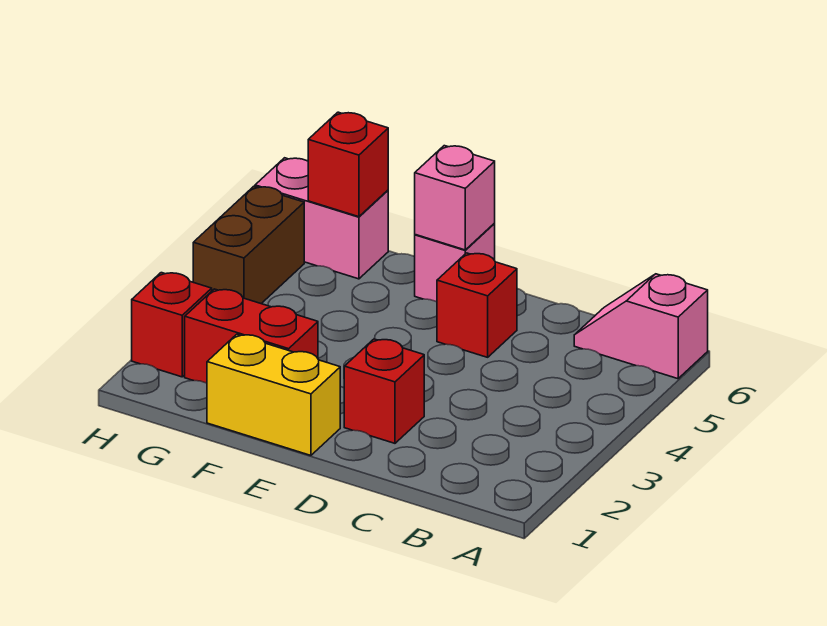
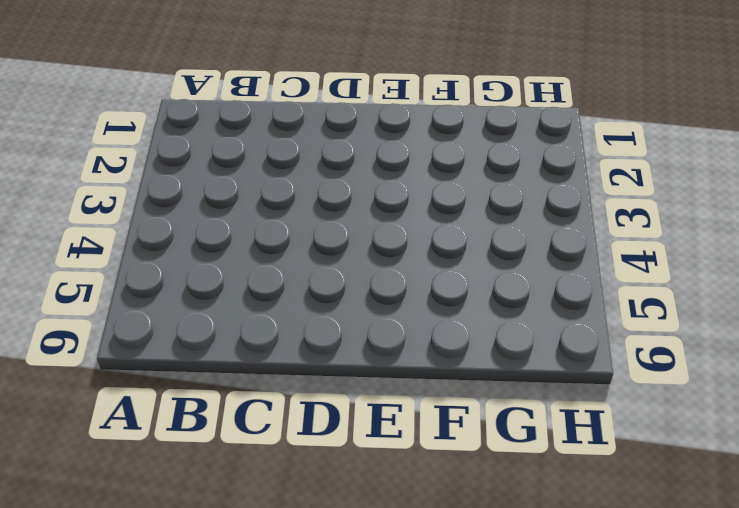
none -> pink slope A6:B6 level 1 top A
none -> red brick D2 level 1

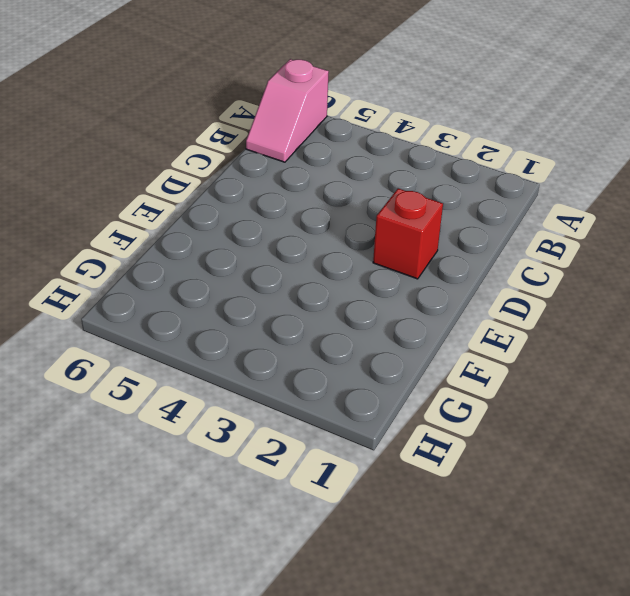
none -> red brick D5 level 1
none -> yellow brick E1:F1 level 1

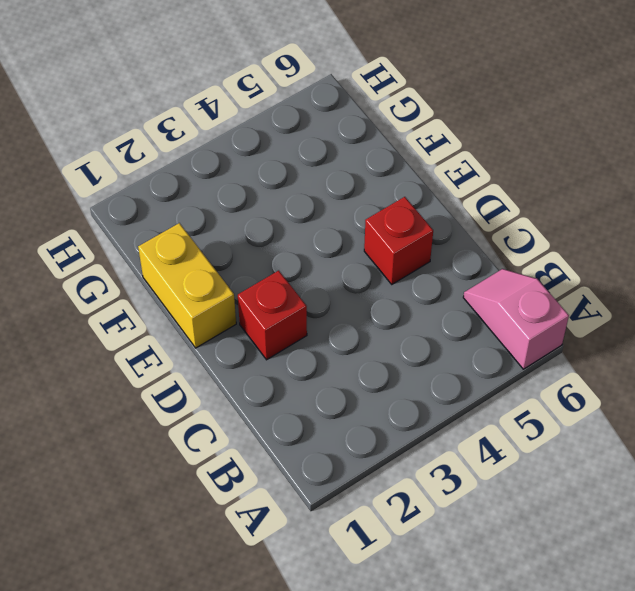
none -> pink brick E6 level 1
none -> red brick F2:G2 level 1

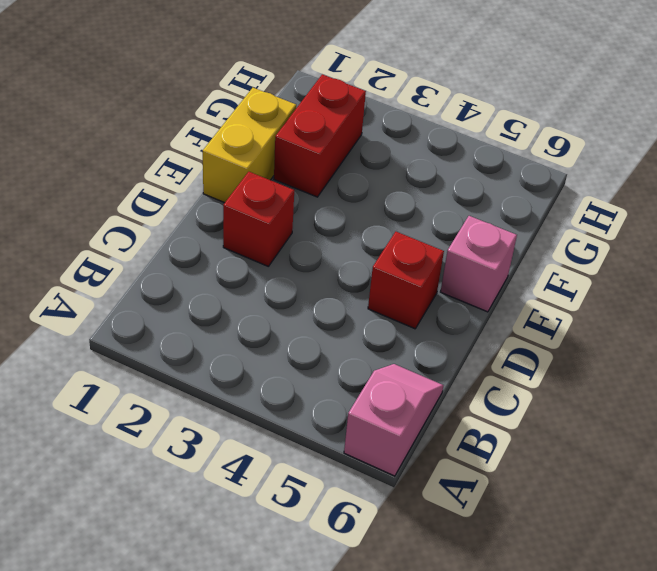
none -> pink brick G6:H6 level 1
none -> red brick H2 level 1

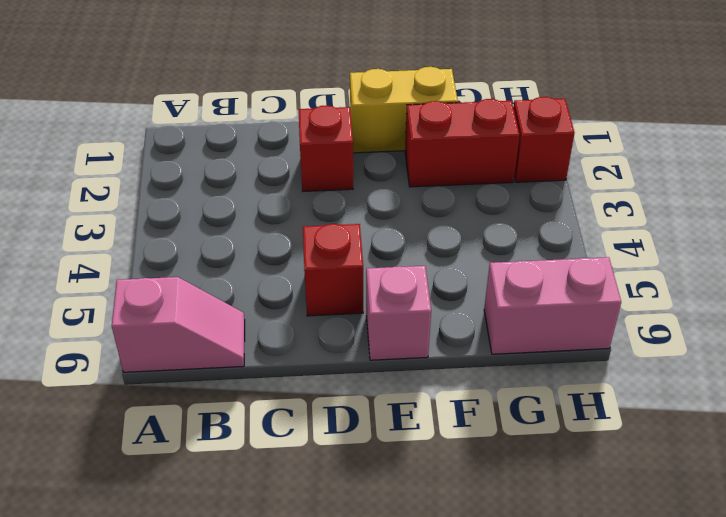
none -> brown brick H4:H5 level 1
none -> pink brick E6 level 2

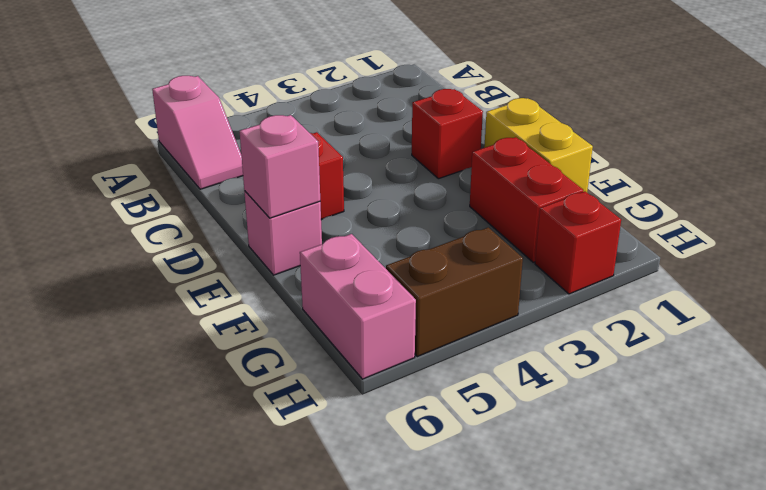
none -> red brick G6 level 2

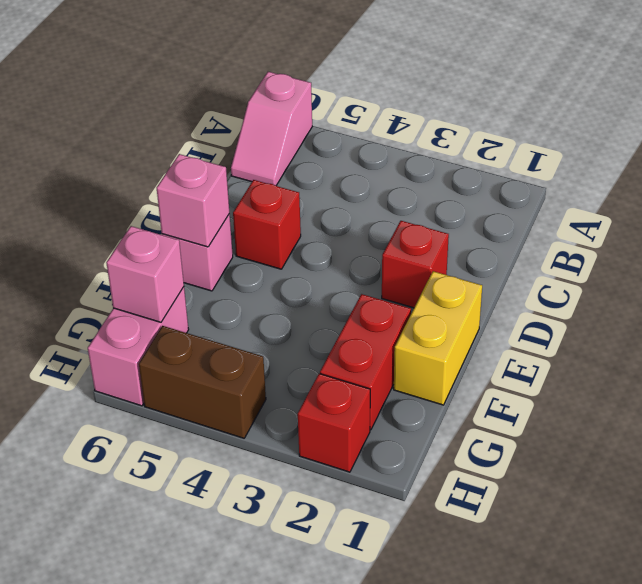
pink brick G6 level 2 -> red brick G6 level 2

